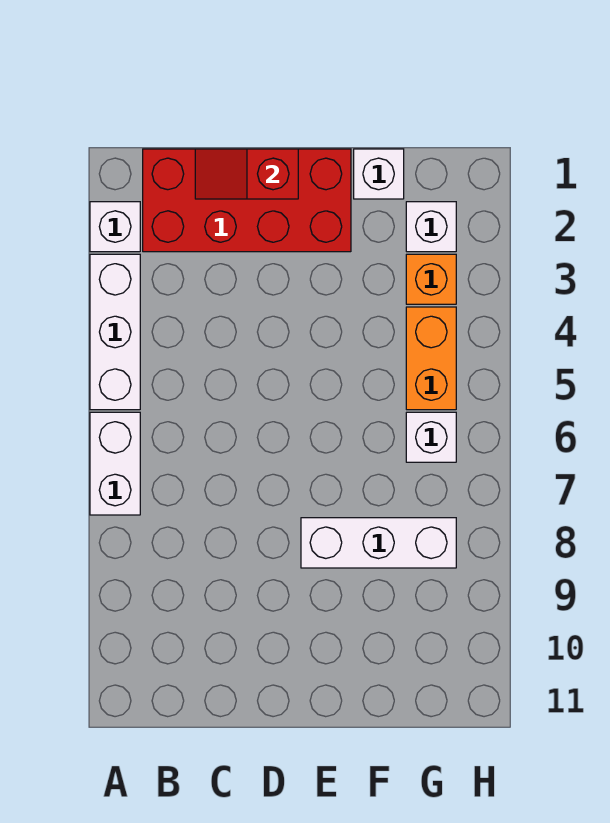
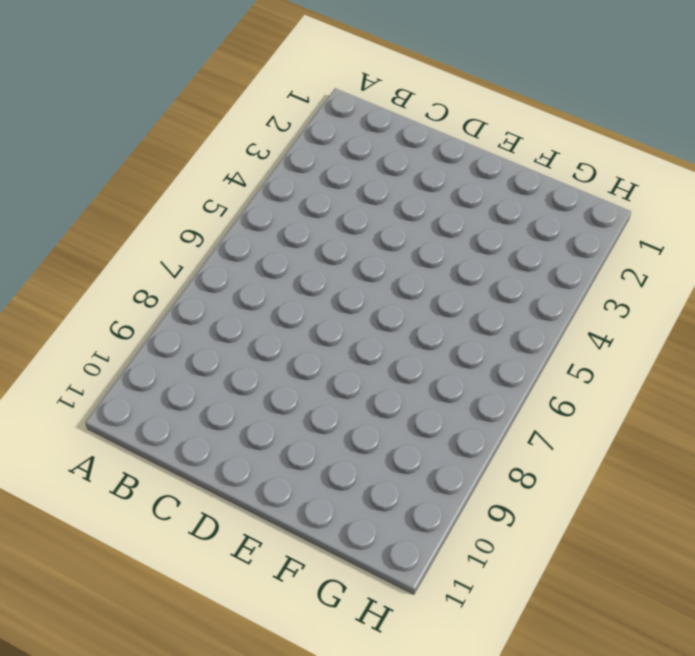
none -> white brick A2 level 1
none -> white brick A3:A5 level 1

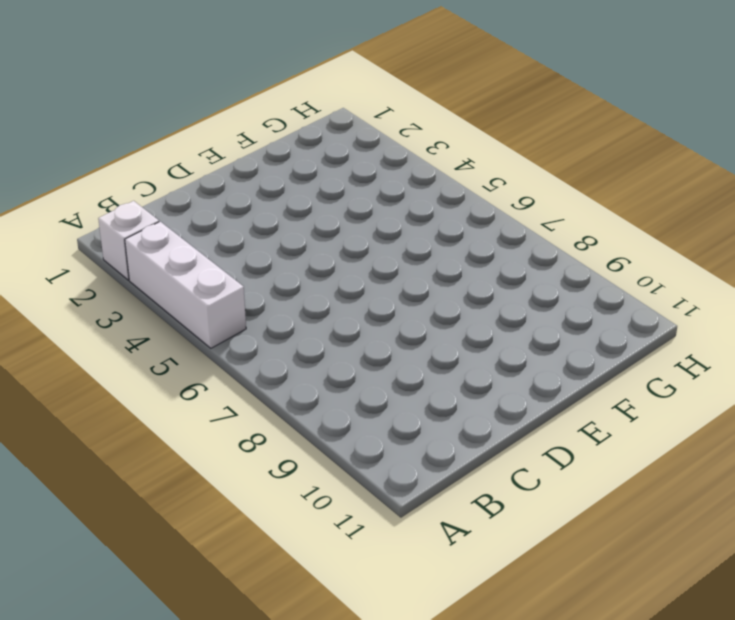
none -> white brick A6:A7 level 1
none -> red brick B1:E2 level 1

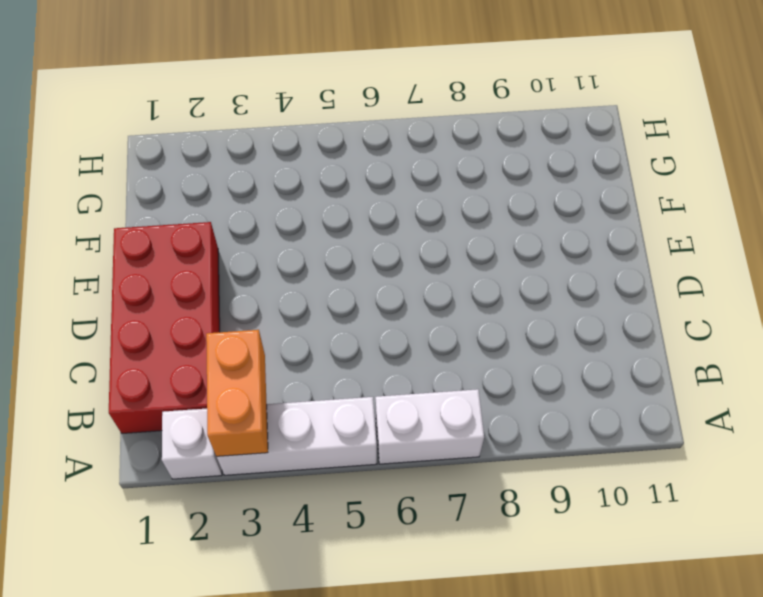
orange brick A3:B3 level 2 -> orange brick G4:G5 level 1
none -> white brick E8:G8 level 1
none -> white brick F1 level 1

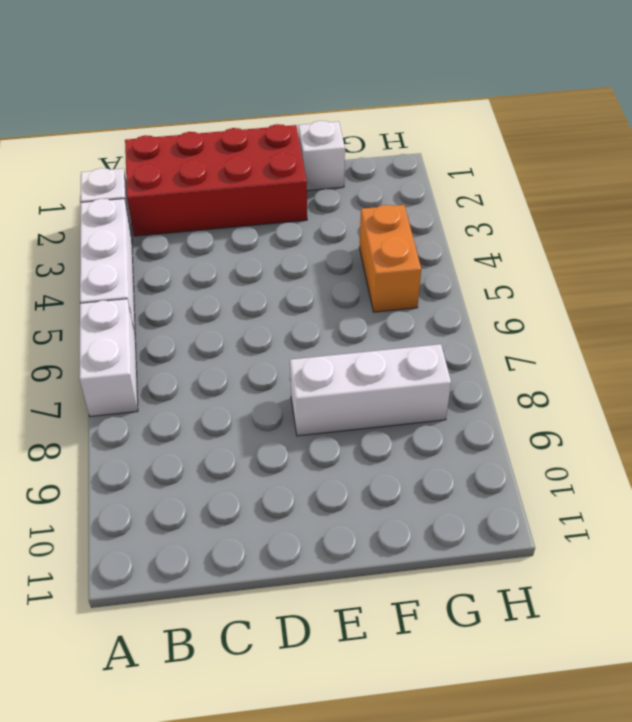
none -> white brick G2 level 1
none -> orange brick G3 level 1

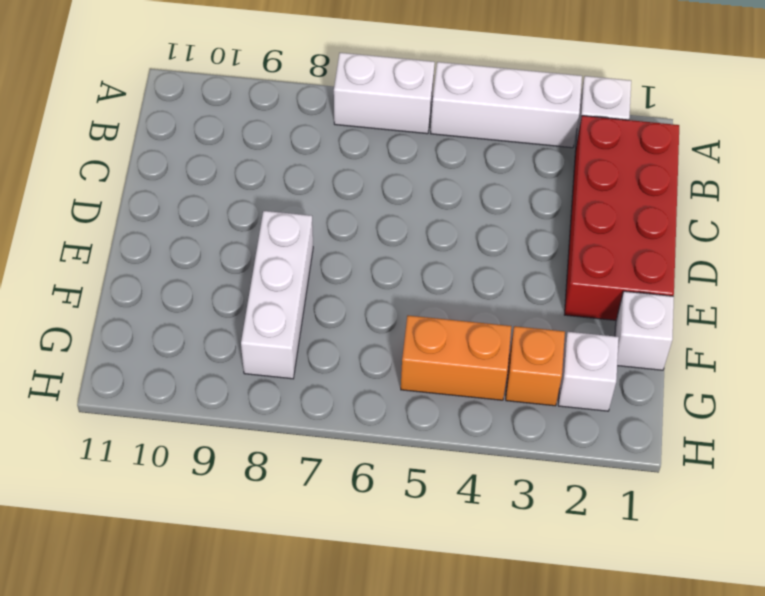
none -> white brick G6 level 1
none -> red slope C1:D1 level 2 top D

